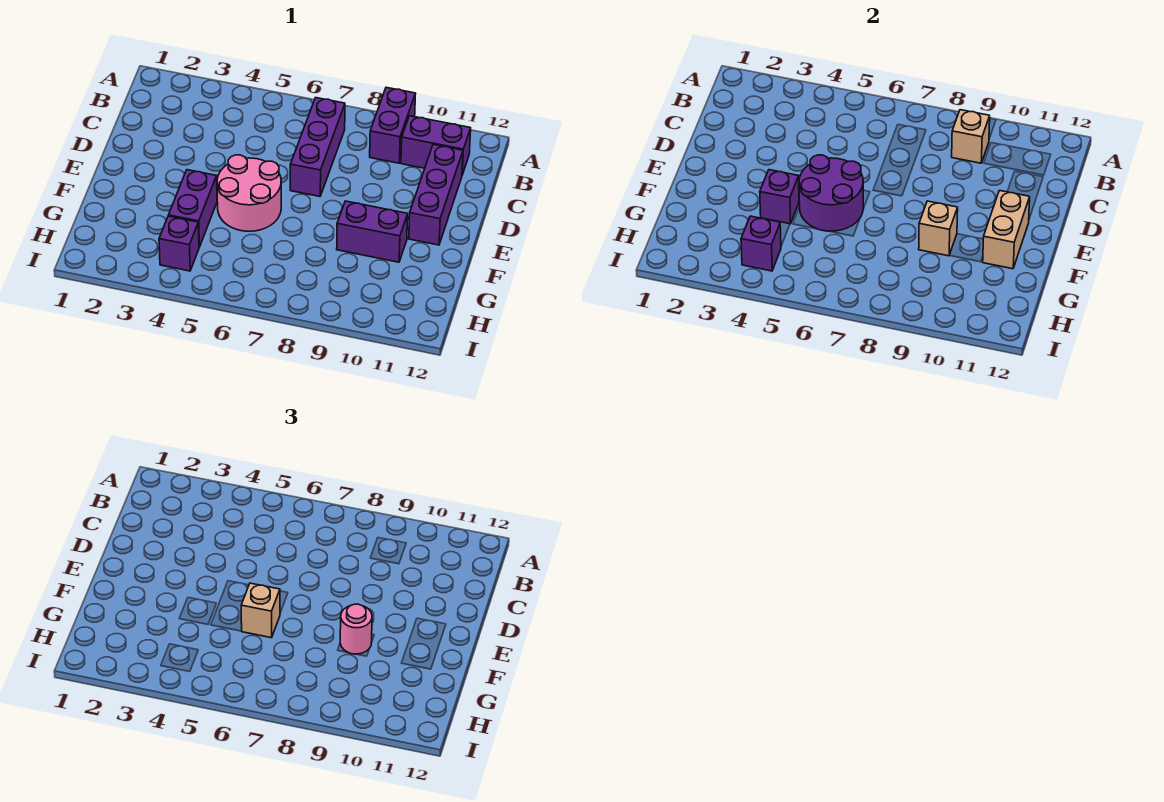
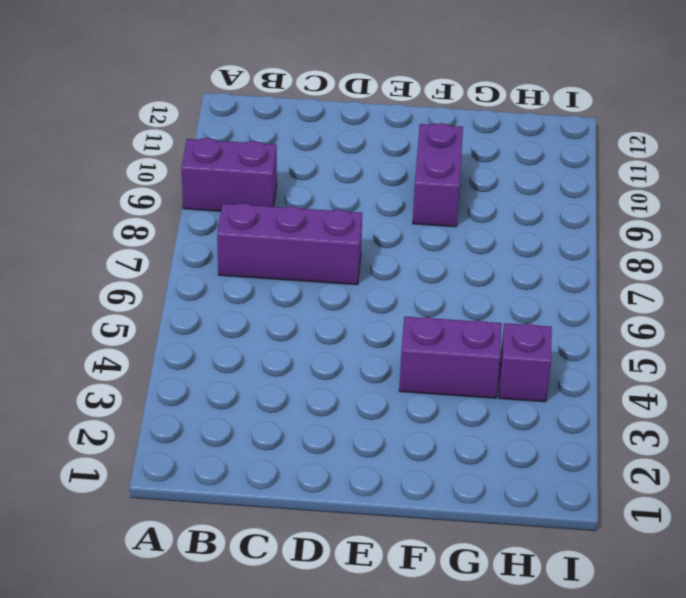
none -> purple brick B10:B11 level 1
none -> purple brick C11:E11 level 1
none -> pink round brick E5:F6 level 1

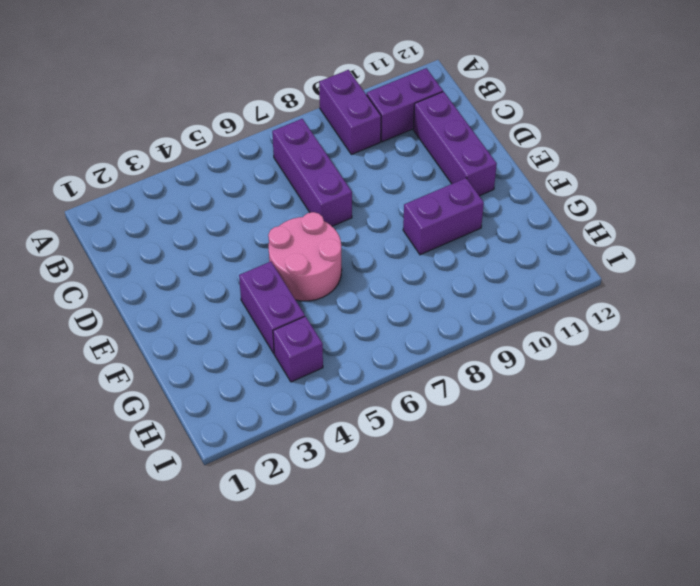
none -> tan brick B9 level 2
none -> purple round brick E5:F6 level 2
none -> tan brick E11:F11 level 2

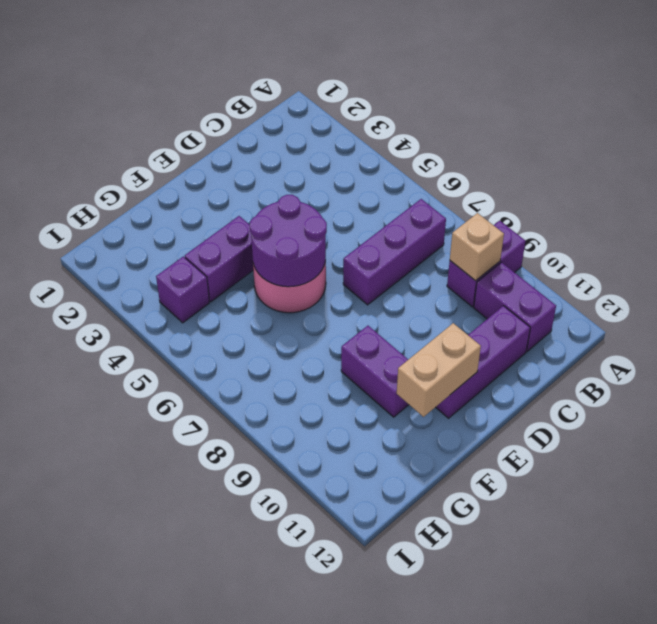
none -> purple brick F4 level 2
none -> tan brick F9 level 2
none -> purple brick H4 level 2

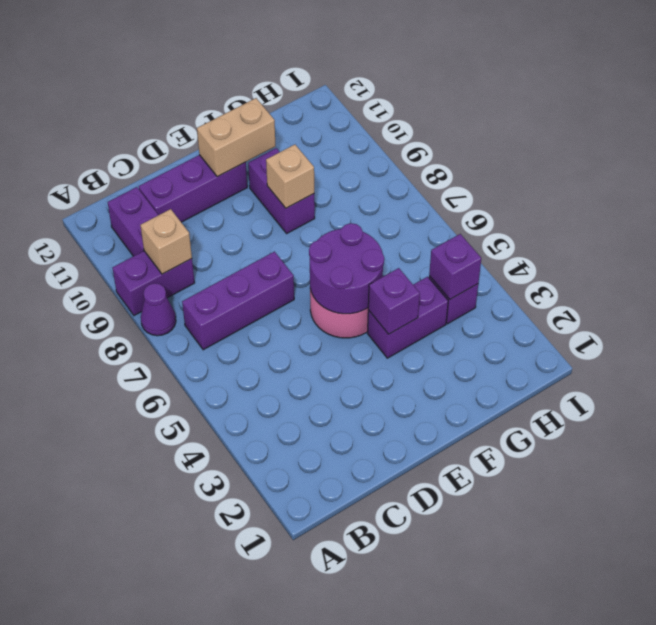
purple cone A8 level 1 -> none
none -> tan brick F6 level 3
none -> pink round brick F9 level 3

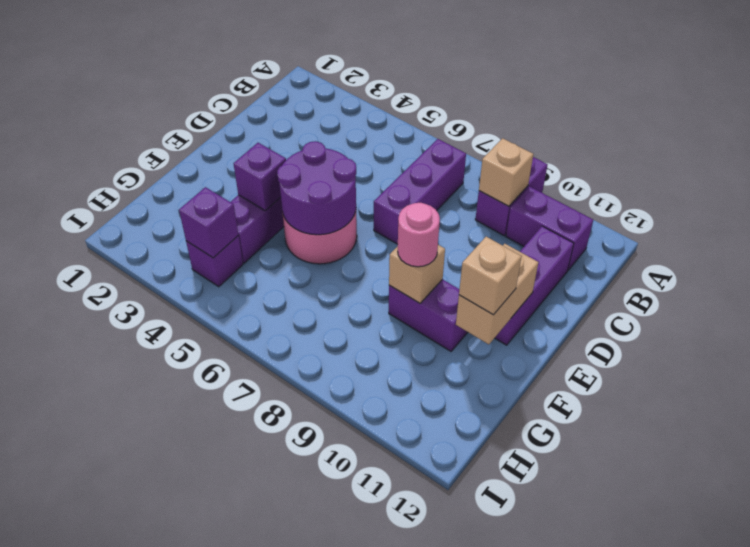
tan brick F11 level 3 -> tan brick F6 level 3

